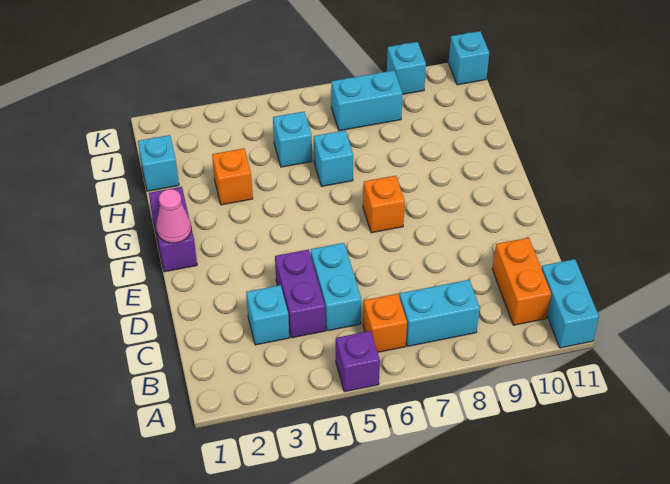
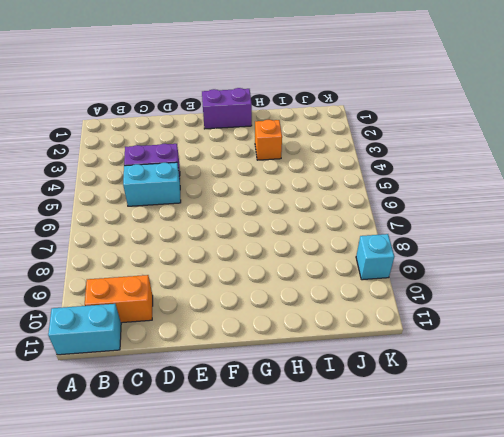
none -> purple brick A5 level 1
none -> orange brick B6 level 1
none -> cyan brick B7:B8 level 1

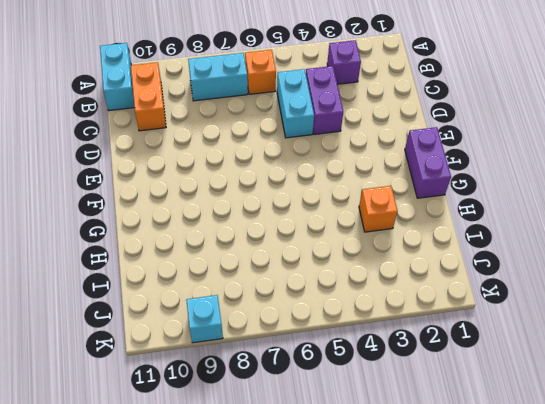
purple brick B3 level 1 -> purple brick A5 level 1
none -> cyan brick C3 level 1
none -> orange brick F7 level 1
none -> cyan brick H6 level 1

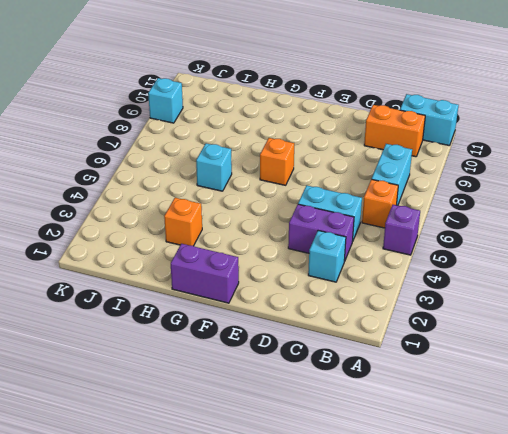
none -> cyan brick I1 level 1
none -> cyan brick I5 level 1
none -> cyan brick J7:J8 level 1

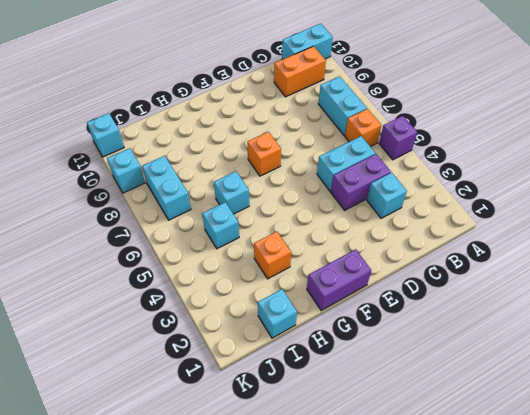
none -> pink cone F1 level 2

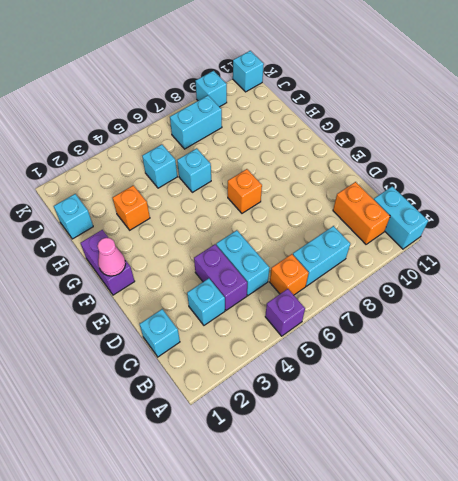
cyan brick C1 level 1 -> none

